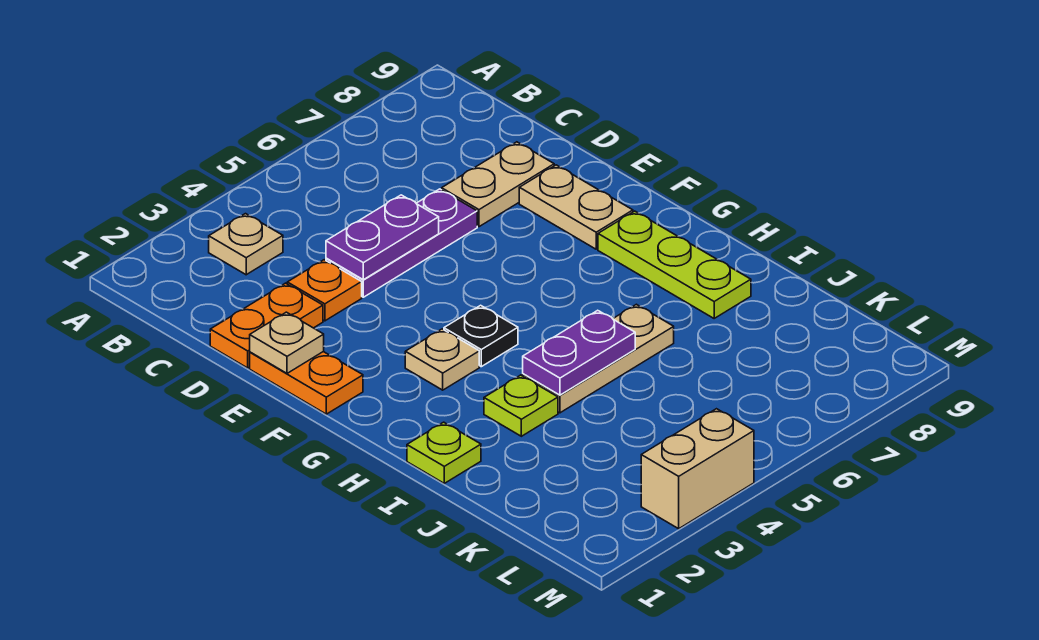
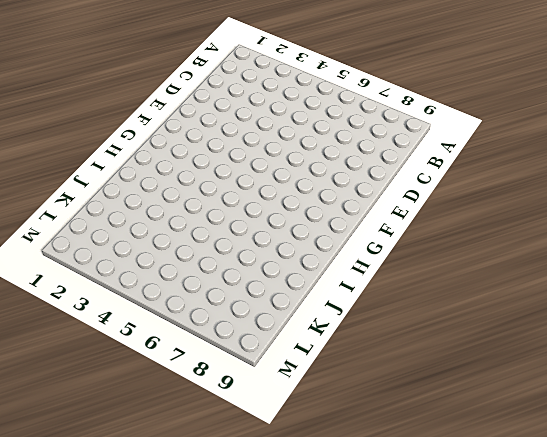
none -> tan plate B3 level 1
none -> orange plate D1:D2 level 1
none -> orange plate D3 level 1

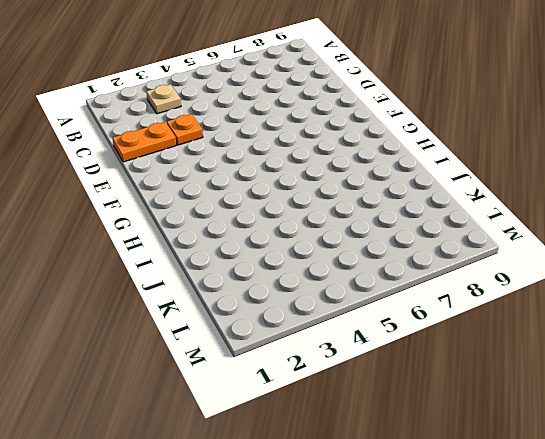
none -> purple plate D4:D6 level 1
none -> tan plate D7:D8 level 1
none -> orange plate E1:F1 level 1

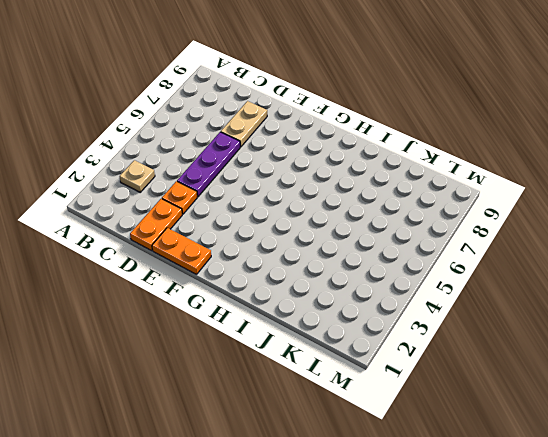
none -> tan plate E8:F8 level 1
none -> tan plate G3 level 1
none -> black plate G4 level 1

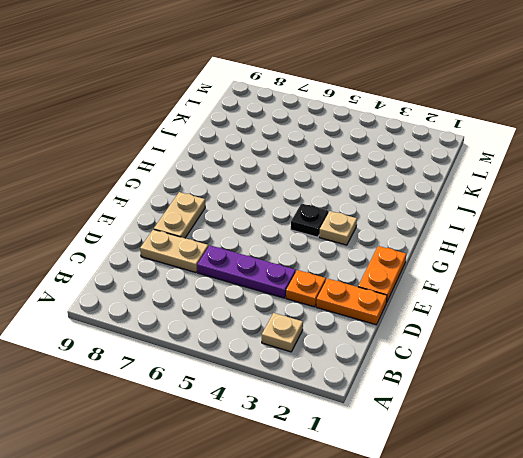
none -> lime plate G8:I8 level 1
none -> lime plate I1 level 1
none -> lime plate I3 level 1

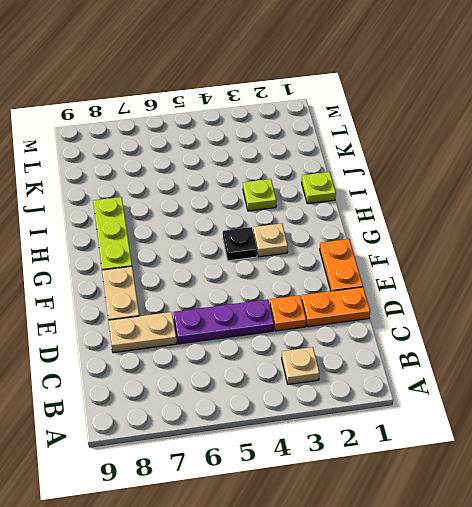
none -> tan plate I4:I6 level 1
none -> tan brick M3:M4 level 1
none -> purple plate D4:D5 level 2

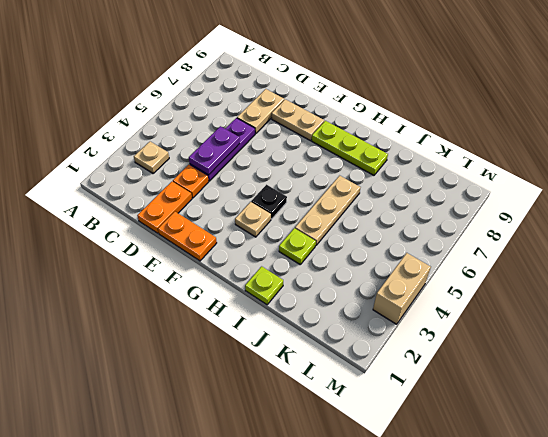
none -> tan plate E1 level 2
none -> purple plate I4:I5 level 2

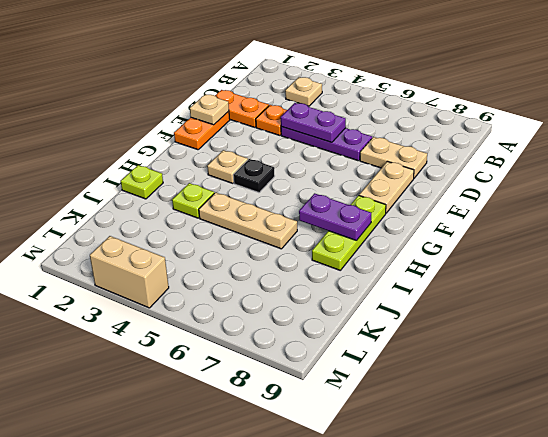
purple plate H7:H8 level 2 -> purple plate I4:I5 level 2

